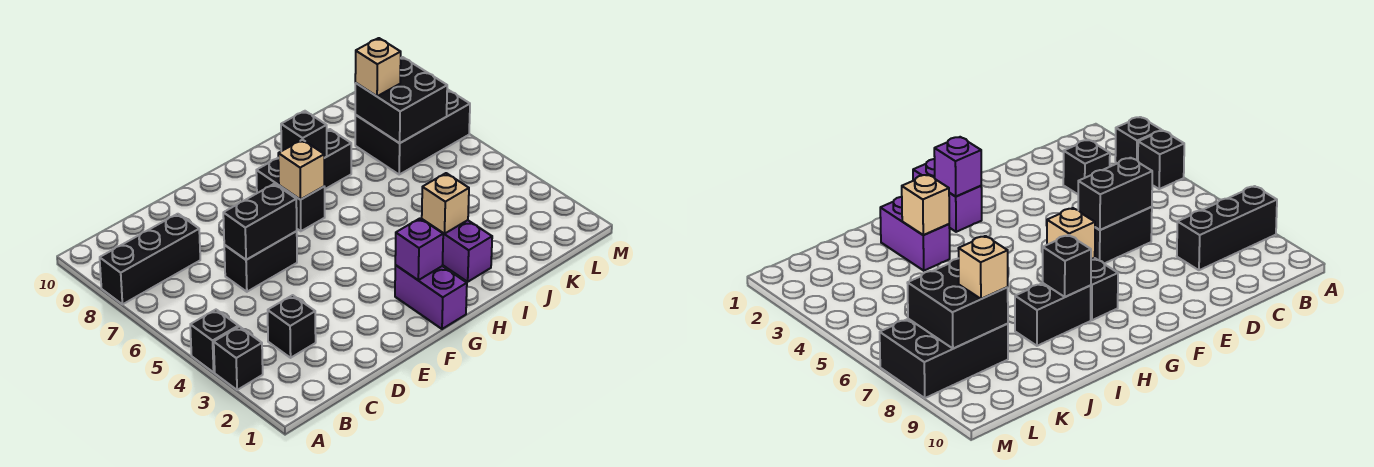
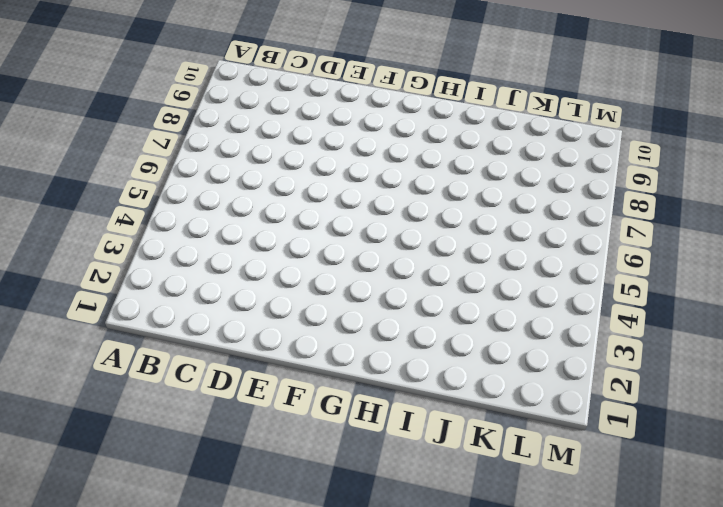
none -> black brick A3 level 1
none -> black brick A4 level 1
none -> black brick A8:C8 level 1

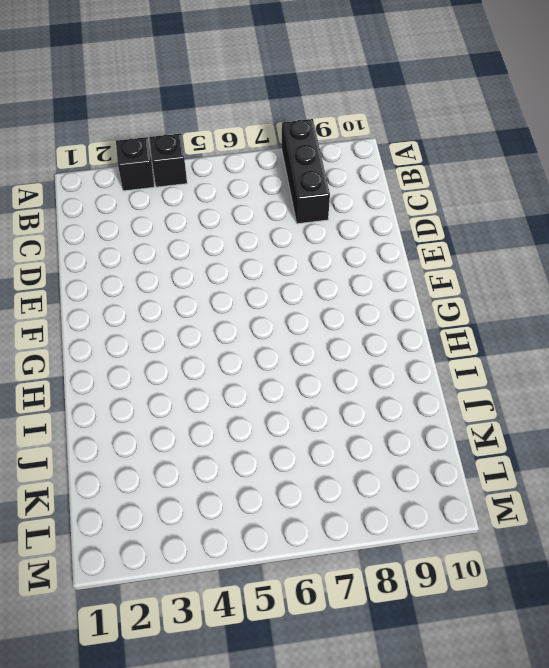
none -> black brick C3 level 1
none -> black brick D6:E6 level 1
none -> purple brick G1:G2 level 1

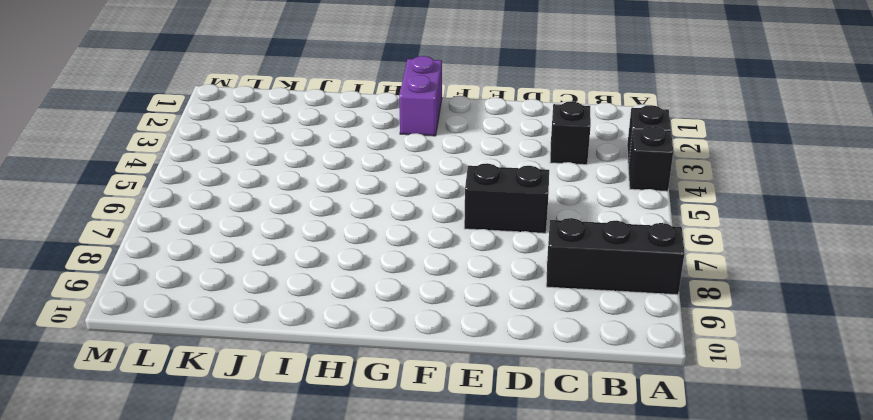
none -> black brick G7:G8 level 1
none -> black brick H8:I8 level 1
none -> purple brick I2:I3 level 1

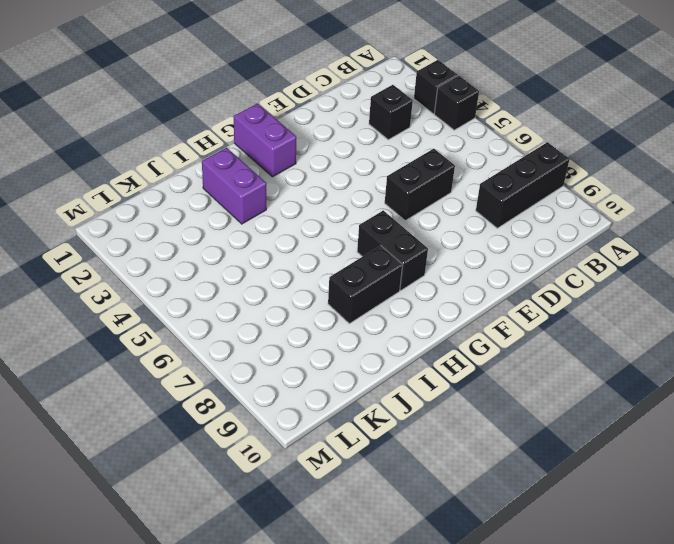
none -> black brick K7:M8 level 1
none -> black brick D6:E6 level 2
none -> purple brick G2 level 2

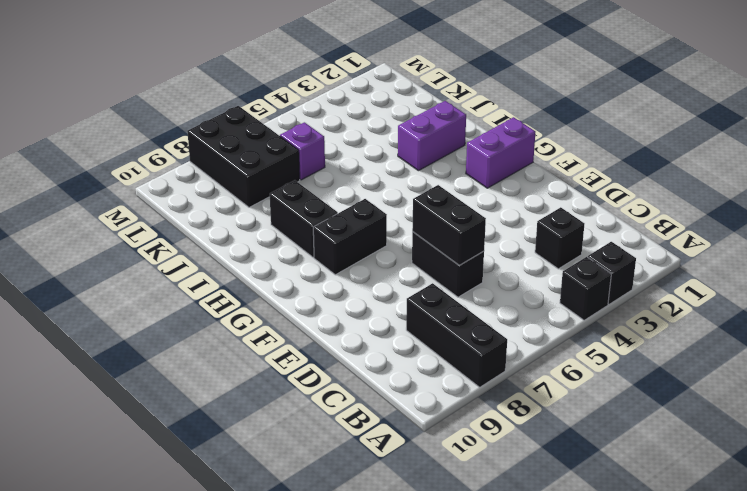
purple brick K6 level 1 -> purple brick G2 level 2
none -> tan brick G7 level 2
none -> black brick H8 level 2
none -> tan brick I3 level 2

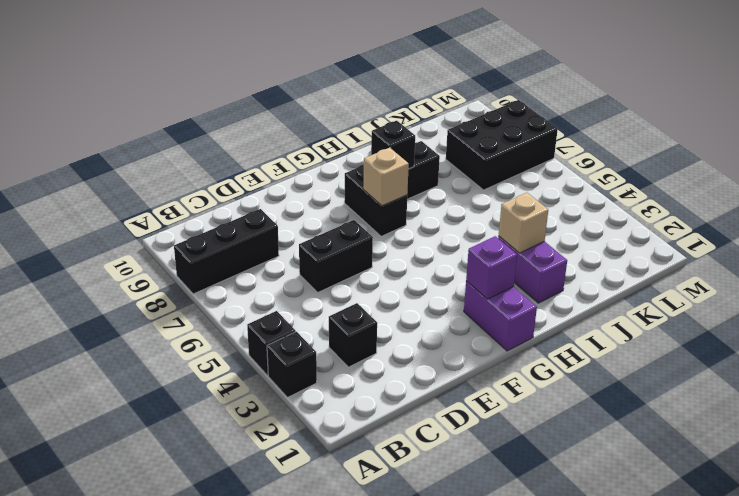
none -> black brick D6:E6 level 2
none -> black brick K7:L8 level 2
none -> tan brick K8 level 3

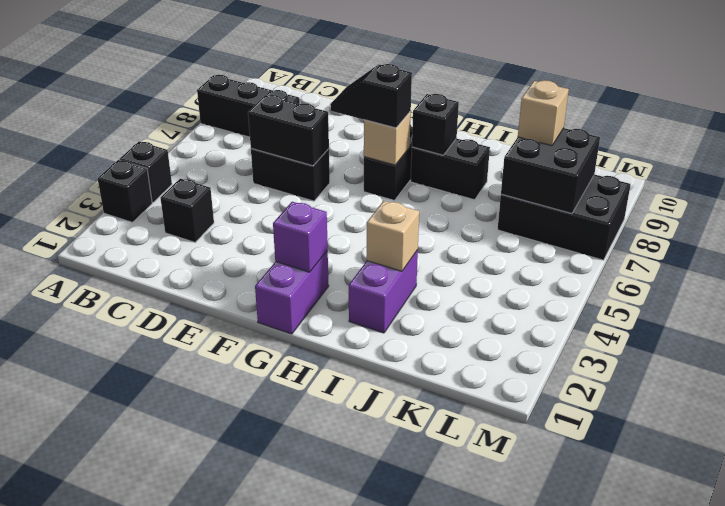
black slope F7:G7 level 3 top G -> none

